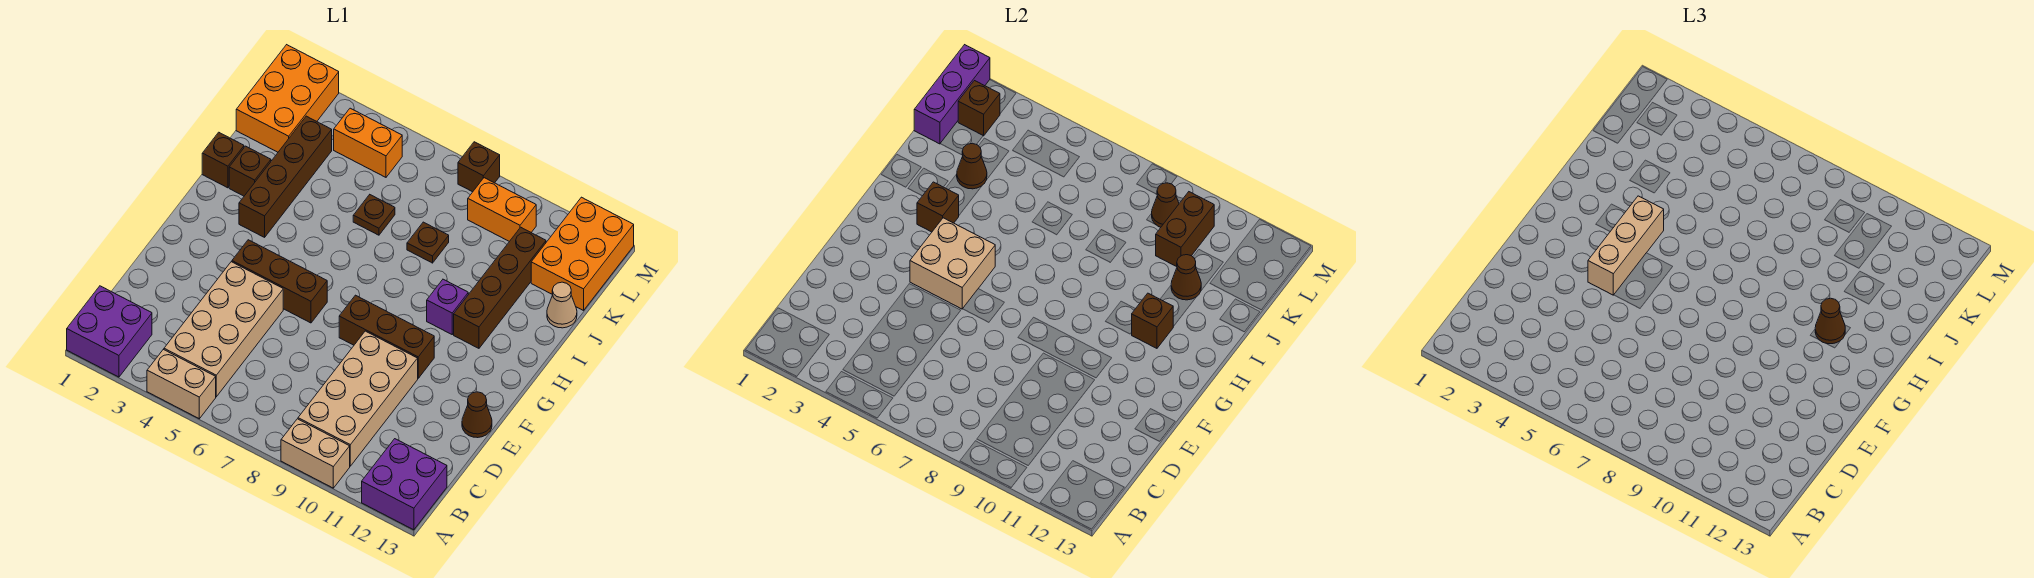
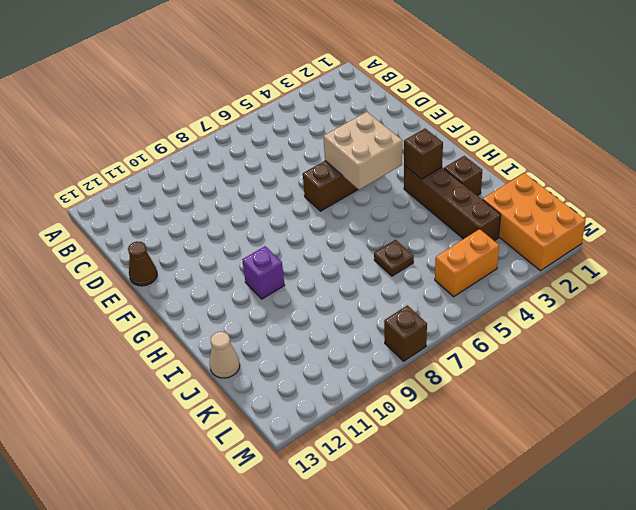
none -> purple brick A1:B2 level 1
none -> tan brick A4:A5 level 1
none -> tan brick A9:A10 level 1
none -> purple brick A12:B13 level 1

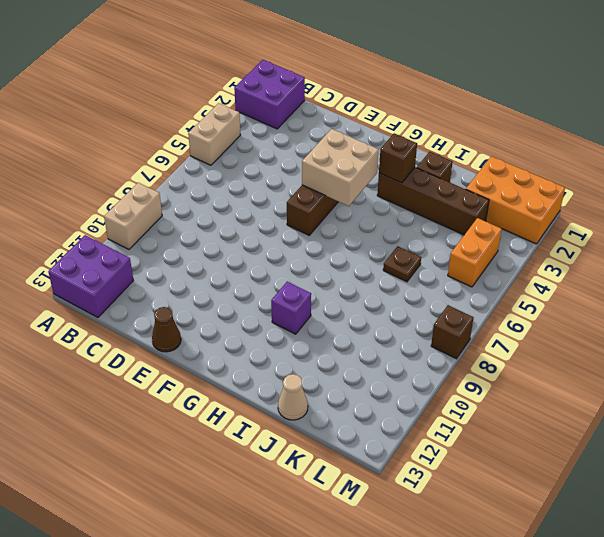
none -> tan brick B4:E5 level 1
none -> tan brick B9:E10 level 1
none -> brown brick F8:F10 level 1
none -> brown brick H11:K11 level 1

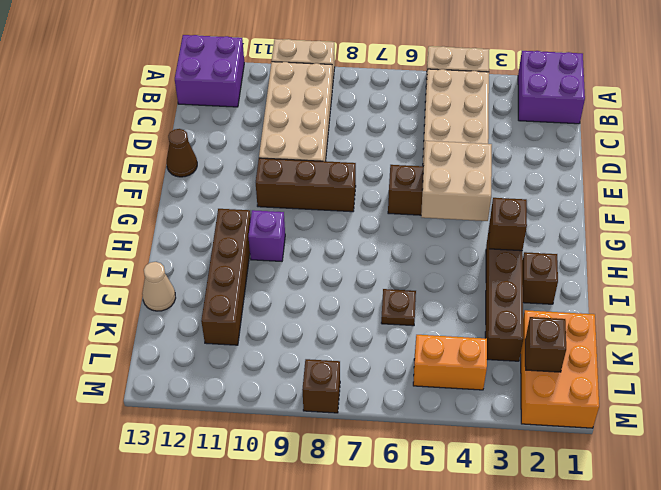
none -> brown brick I1 level 1
none -> brown plate J8 level 1
none -> orange brick K12:M13 level 1
none -> orange brick L9:L10 level 1

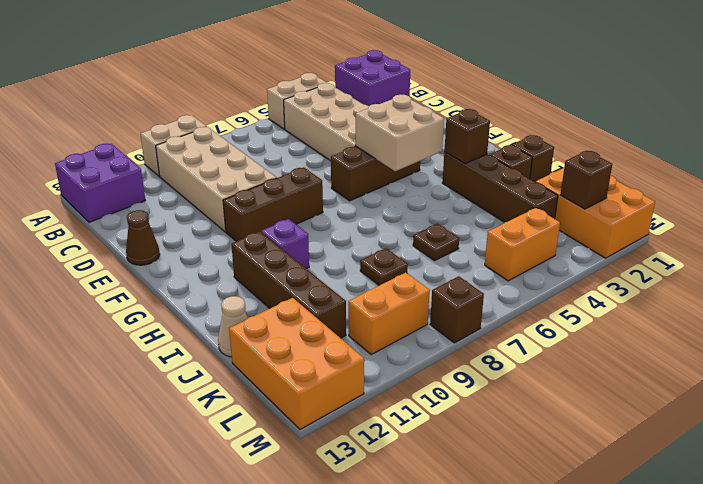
none -> brown brick H11 level 2
none -> brown cone J3 level 2
none -> brown cone J11 level 2
none -> purple brick K1:M1 level 2

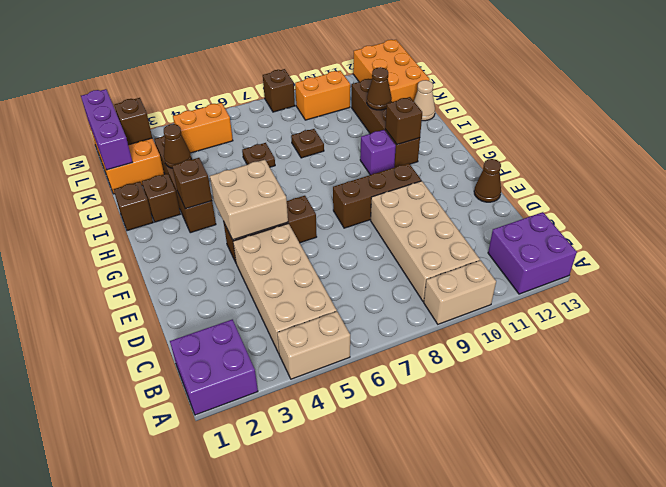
none -> brown brick K10:L10 level 2
none -> brown cone L9 level 2
none -> tan brick F4:H4 level 3
none -> brown cone H11 level 3

